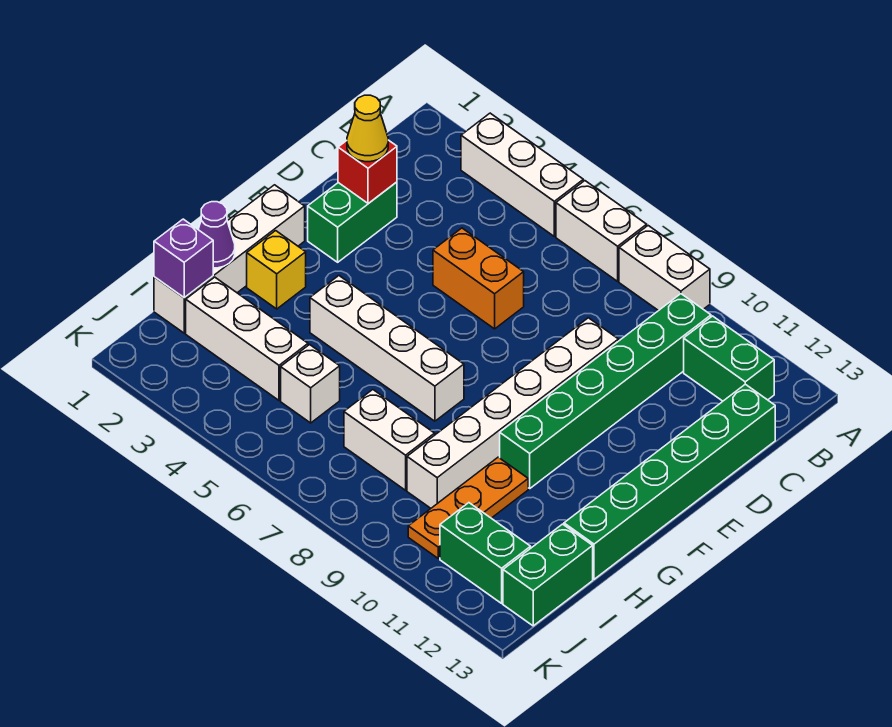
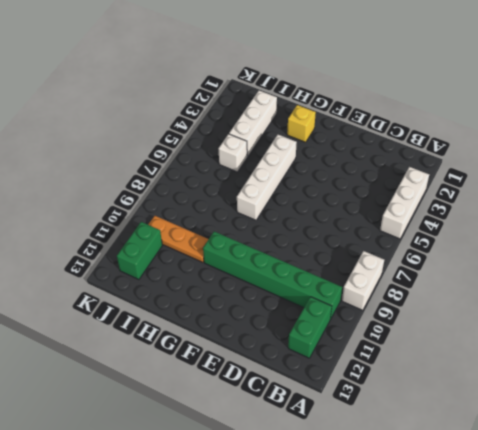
none -> white brick A6:A7 level 1
none -> green brick C13:H13 level 1
none -> green brick D2:E2 level 1

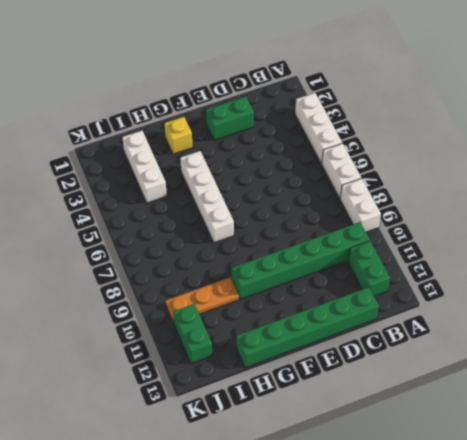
none -> orange brick D5:D6 level 1
none -> white brick D9:I9 level 1
none -> white brick F1:I1 level 1

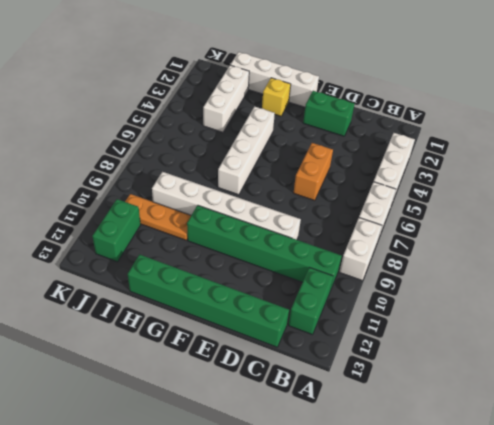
none -> white brick I5 level 1
none -> white brick I7:I8 level 1
none -> green brick I13:J13 level 1

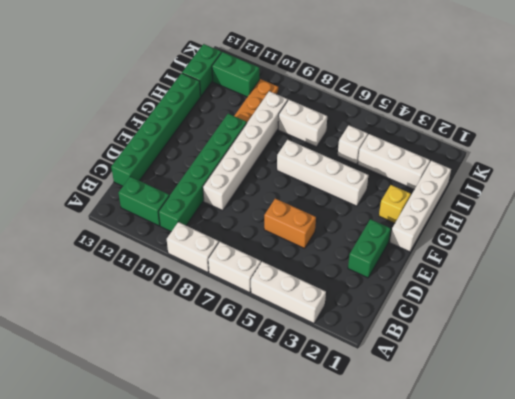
none -> red brick D2 level 2
none -> purple cone H1 level 2
none -> purple brick I1 level 2

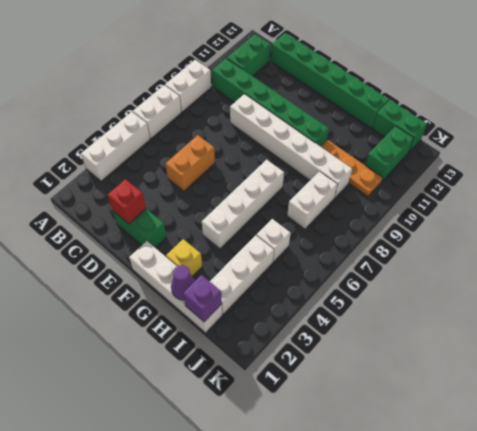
none -> yellow cone D2 level 3

